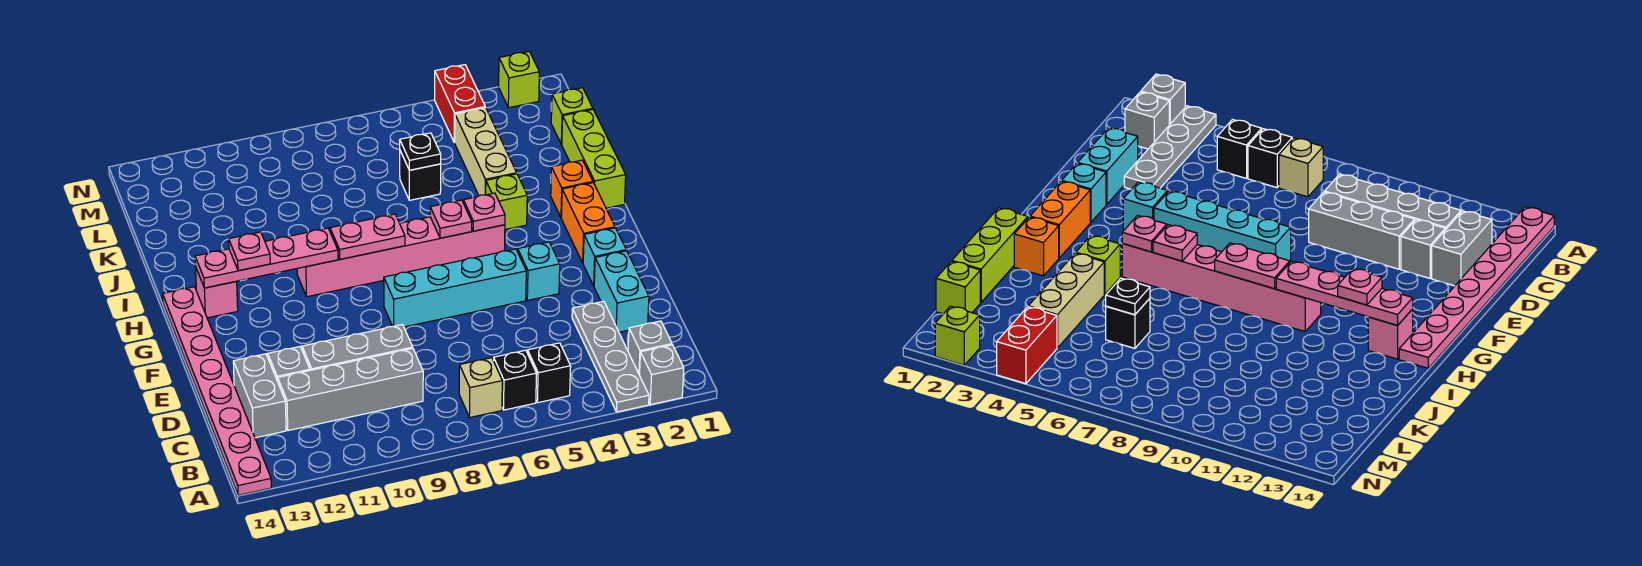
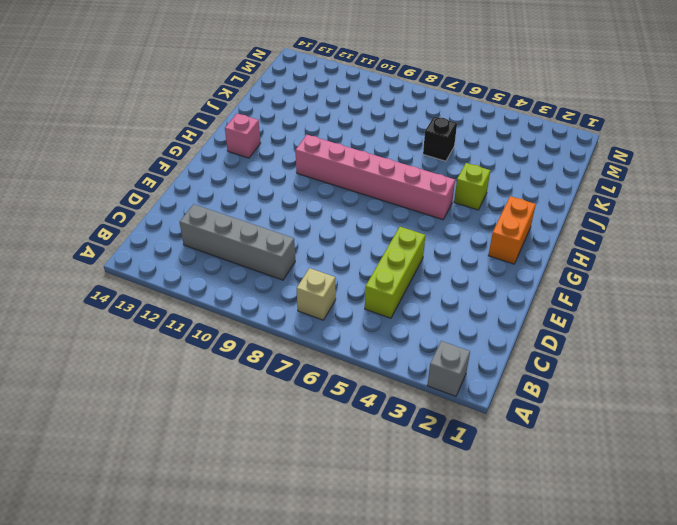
lime brick C5:E5 level 1 -> lime brick I1:K1 level 1
none -> grey plate A3:D3 level 1
none -> pink plate A14:H14 level 1
none -> grey brick B2 level 1
none -> black brick B5 level 1

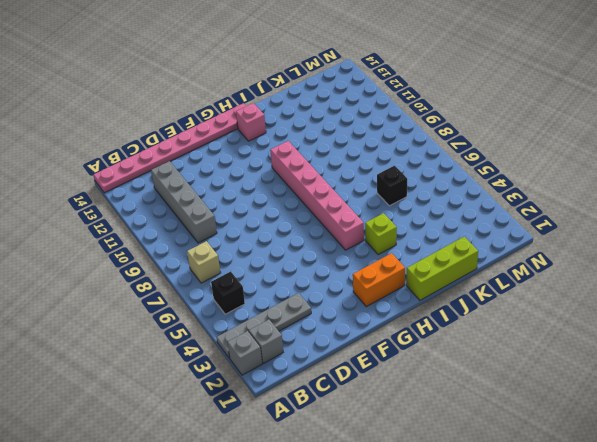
none -> black brick B6 level 1
none -> grey brick C13:D13 level 1
none -> cyan brick D2:E2 level 1
none -> grey brick D9:D11 level 1

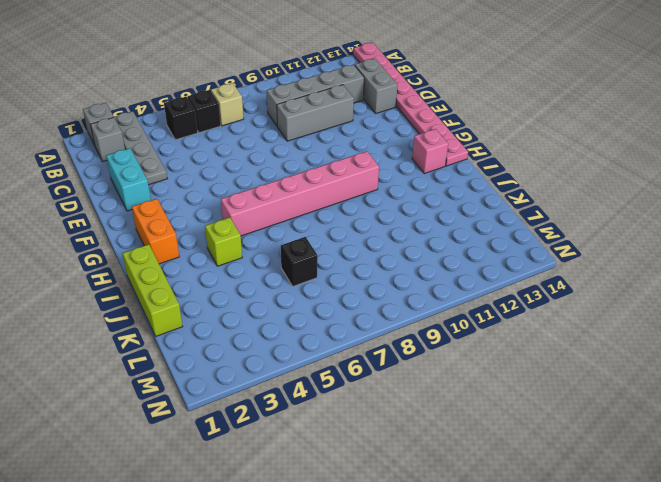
none -> grey brick D12 level 1
none -> cyan brick F2 level 1
none -> cyan brick F4 level 1
none -> cyan brick F5:F8 level 1

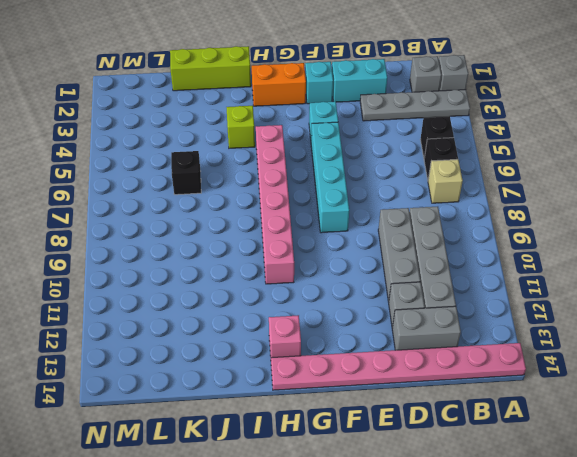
none -> orange brick I2 level 1
none -> tan brick J4:L4 level 1
none -> lime brick L1 level 1
none -> red brick M4:N4 level 1

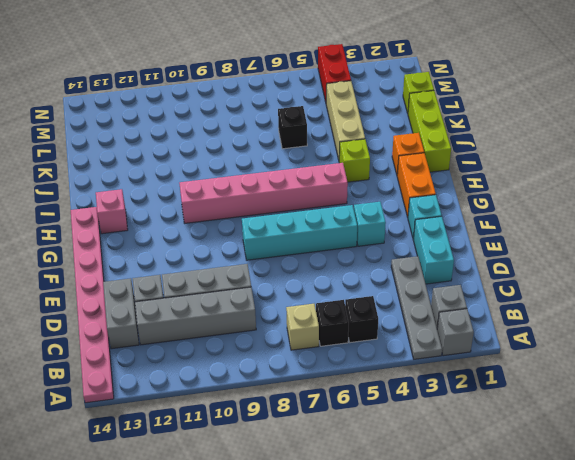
none -> lime brick N2 level 1
none -> pink plate H5 level 2
none -> pink plate H6 level 2
none -> pink plate H8:H9 level 2

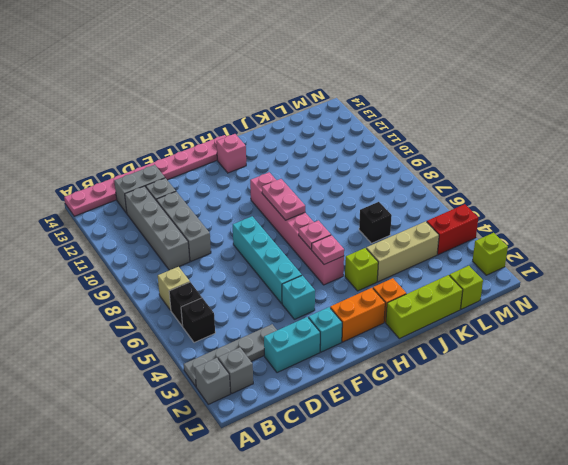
none -> pink plate H10:H13 level 2
none -> black plate K6 level 2
none -> pink plate H12 level 3

